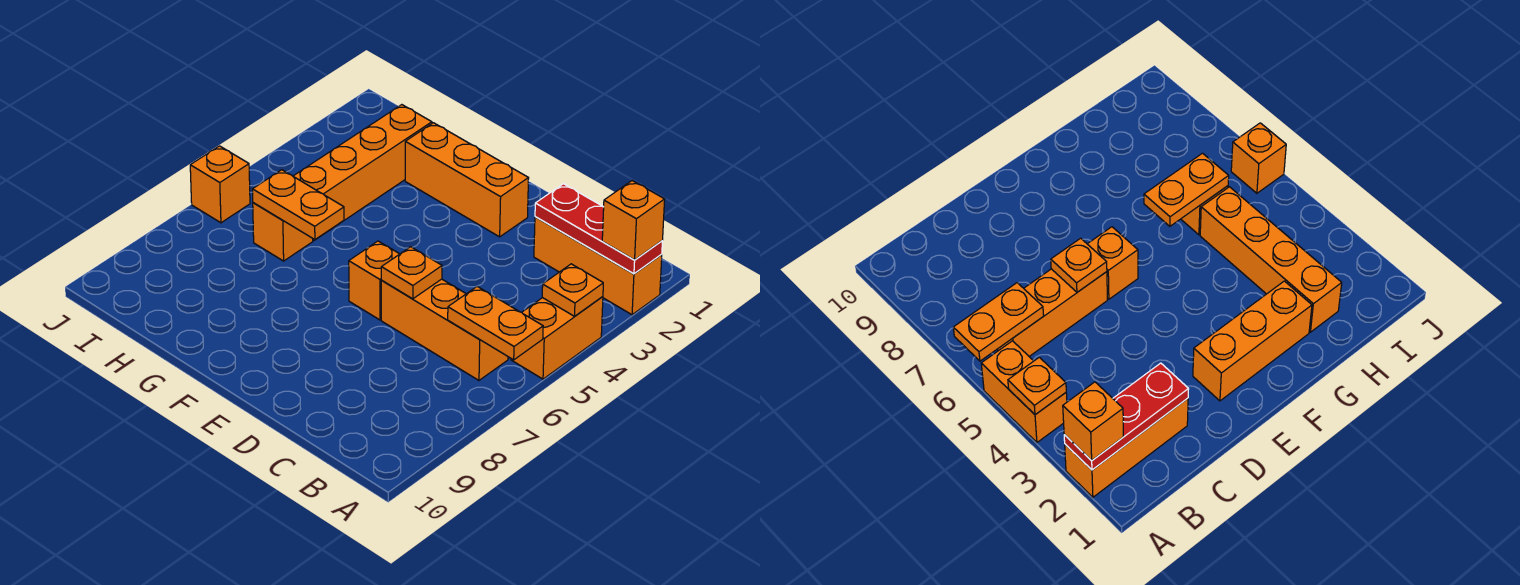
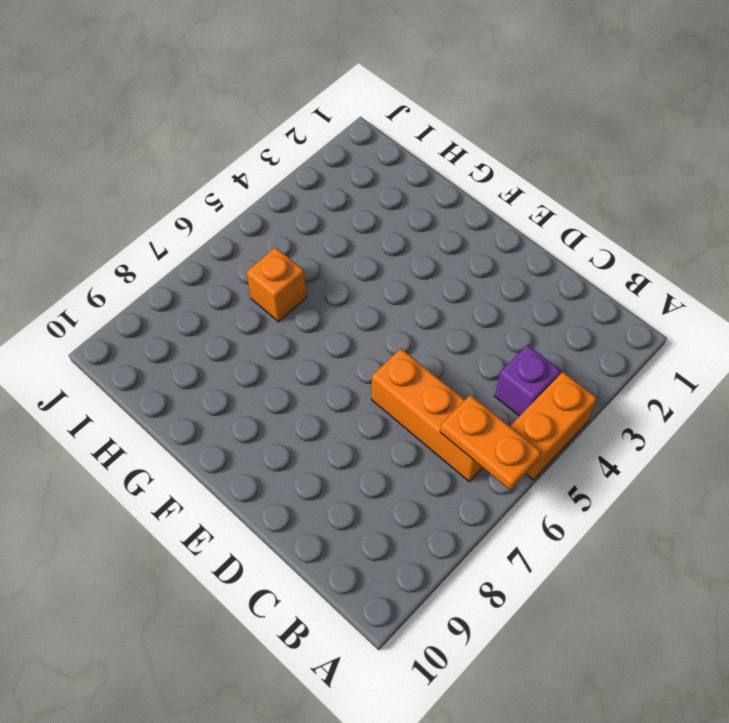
purple brick B4 level 1 -> none
none -> orange brick A2:C2 level 1
none -> orange brick E2:G2 level 1
none -> orange brick E6 level 1

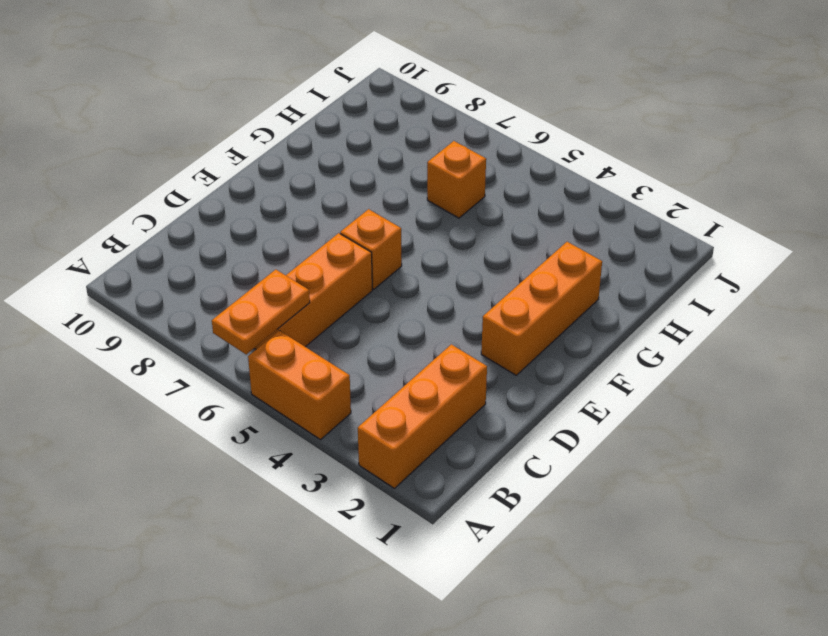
none -> orange brick H2:H5 level 1
none -> orange brick J6 level 1
none -> red plate A2:C2 level 2

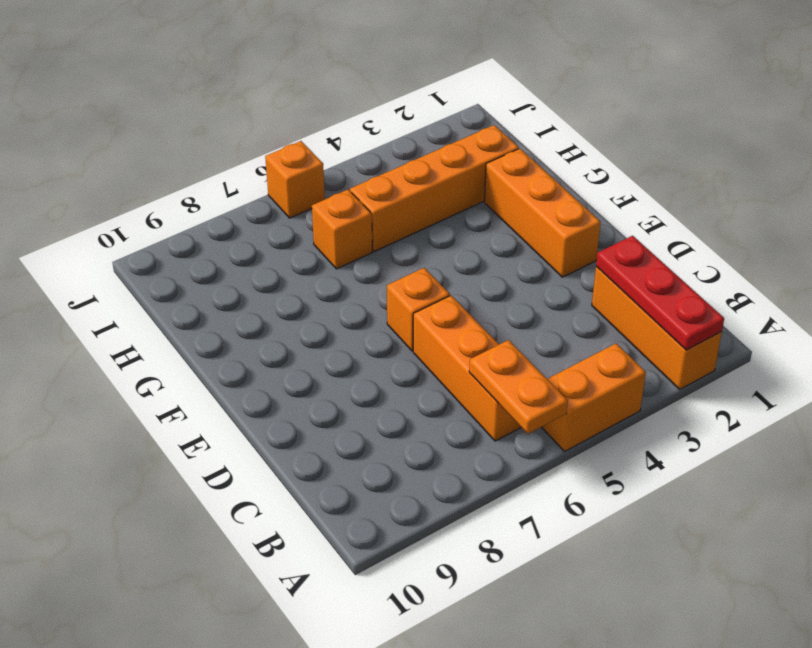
none -> orange plate A4 level 2
none -> orange plate D6 level 2
none -> orange plate G6:H6 level 2

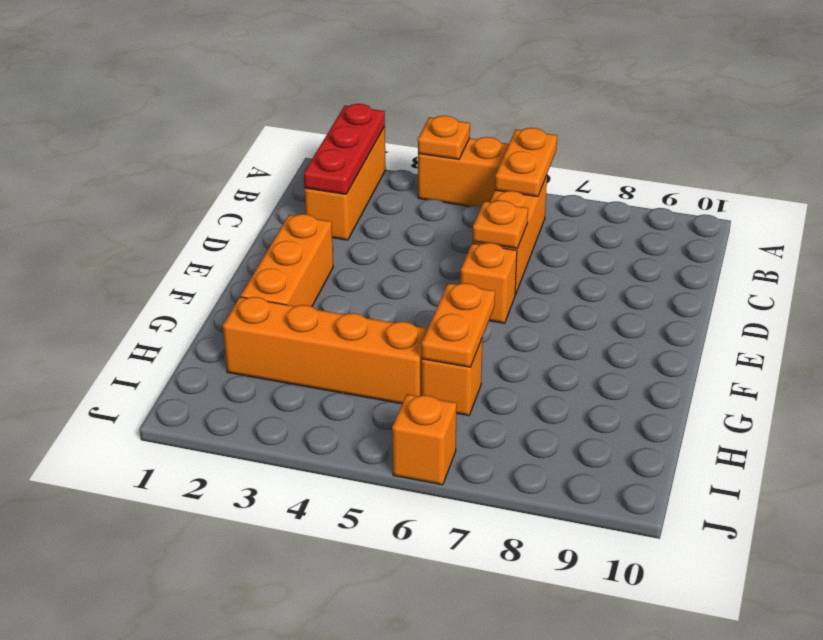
none -> orange brick A2 level 3

